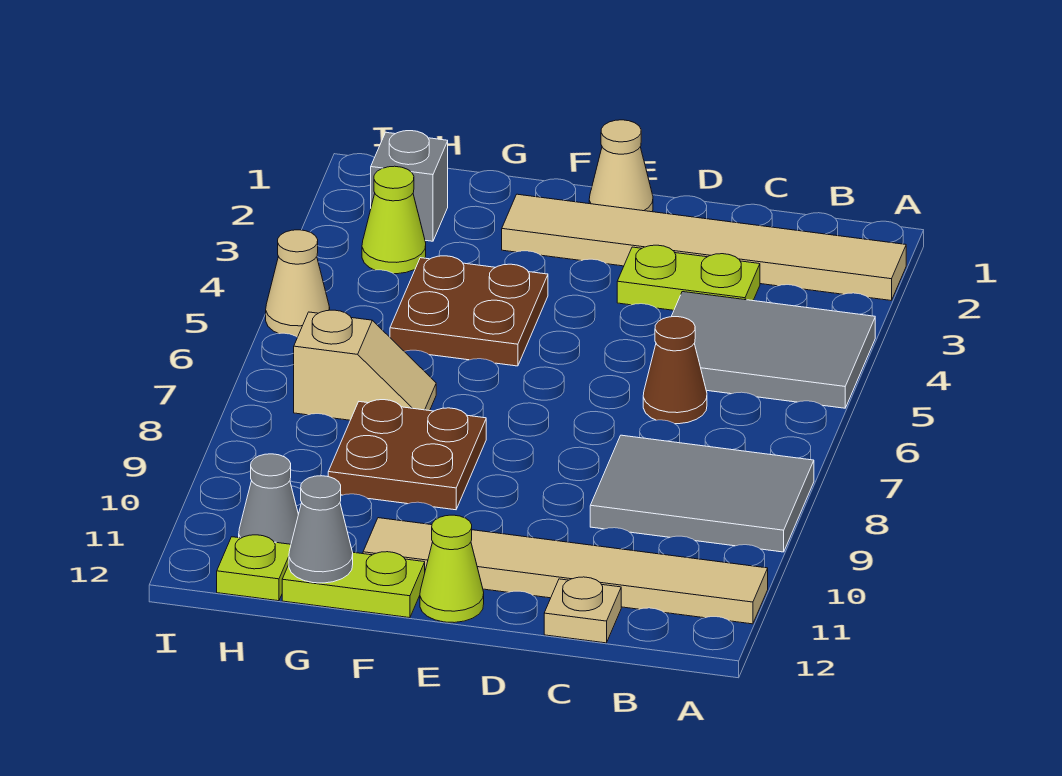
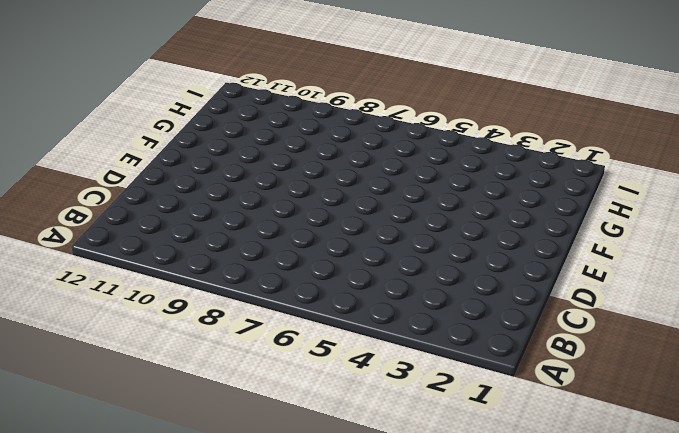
none -> tan tile A2:F2 level 1
none -> grey tile A4:C5 level 1
none -> grey tile A8:C9 level 1

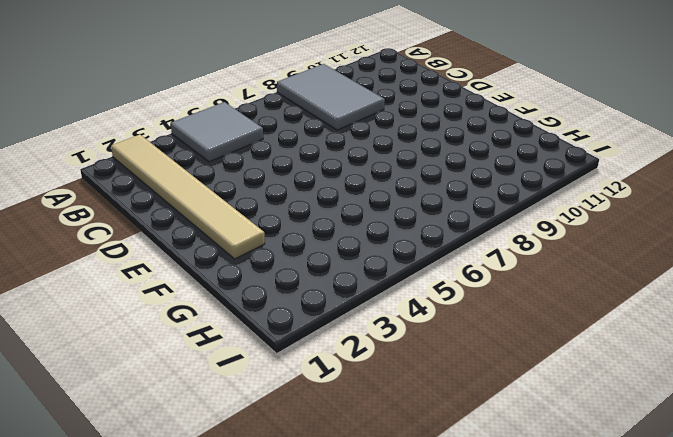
grey tile A4:B5 level 1 -> grey tile A4:C5 level 1
none -> tan tile A11:F11 level 1
none -> lime plate C3:D3 level 1
none -> brown cone C6 level 1

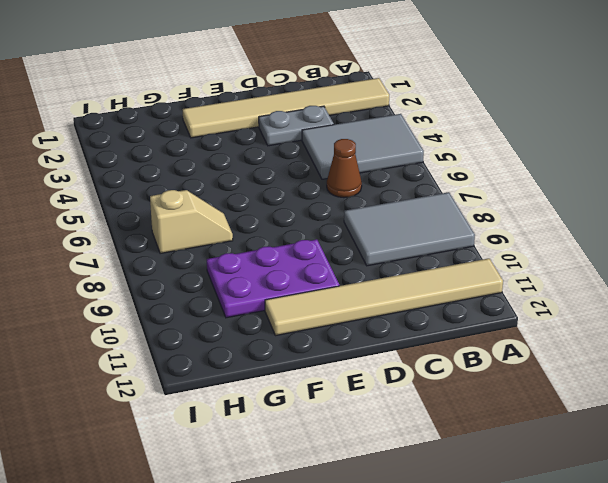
grey plate C3:D3 level 1 -> lime plate C3:D3 level 1
purple plate E9:G10 level 1 -> brown plate F8:G9 level 1
none -> tan plate C12 level 1
none -> tan cone E1 level 1
none -> lime cone E12 level 1

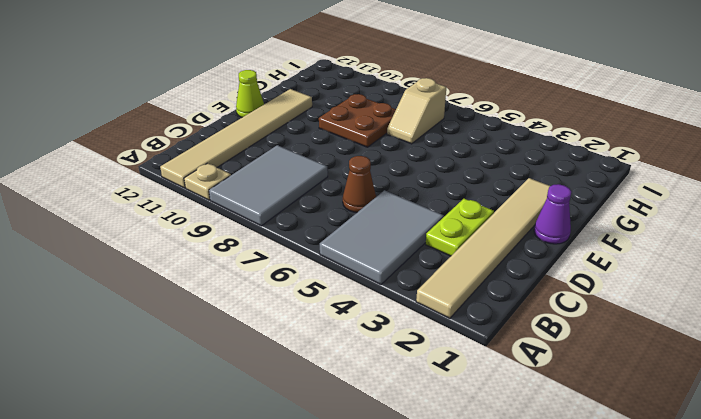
tan plate A10 level 1 -> tan plate C12 level 1
purple cone E1 level 1 -> tan cone E1 level 1
none -> brown plate F4:G5 level 1
none -> lime plate F12:G12 level 1
none -> grey brick H2 level 1

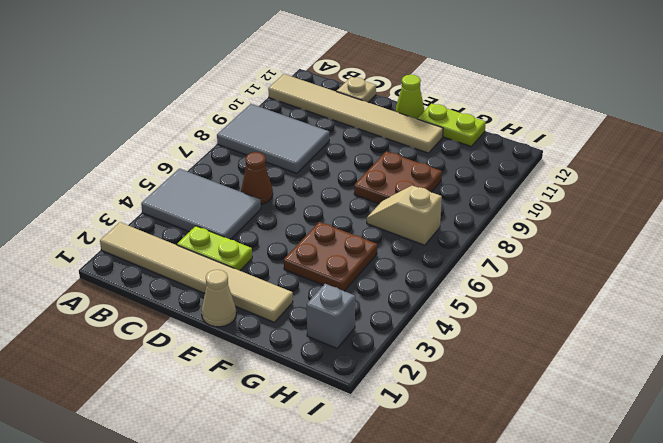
none -> lime cone H3 level 1
none -> grey cone H11 level 1
none -> lime plate H12 level 1

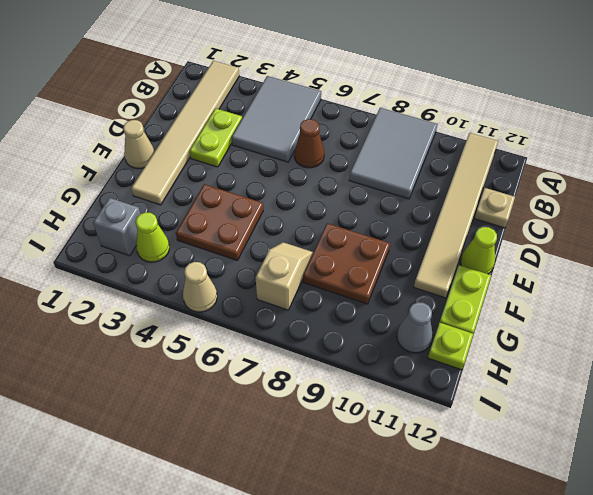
none -> grey cone G12 level 2

